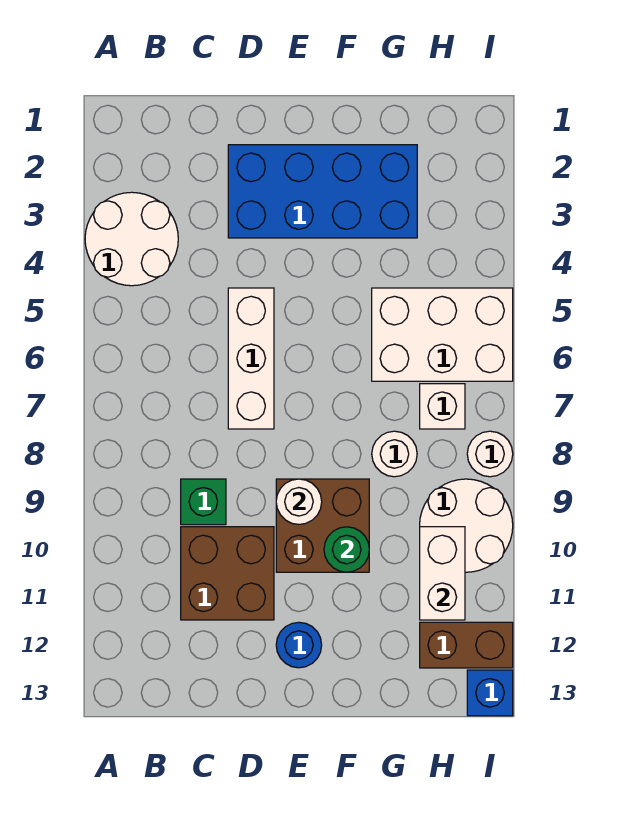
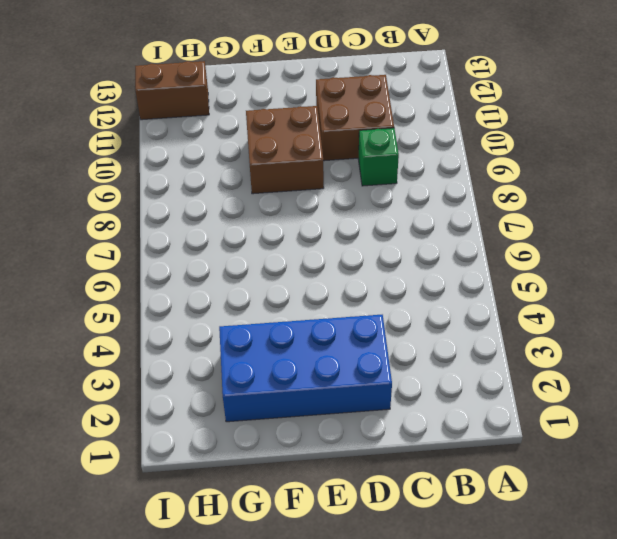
none -> white round brick A3:B4 level 1
none -> white brick D5:D7 level 1
none -> blue round brick E12 level 1

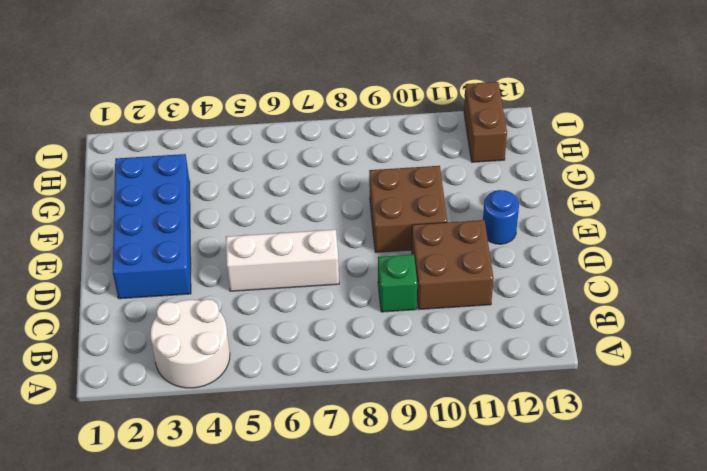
none -> white brick G5:I6 level 1
none -> white round brick G8 level 1
none -> white brick H7 level 1

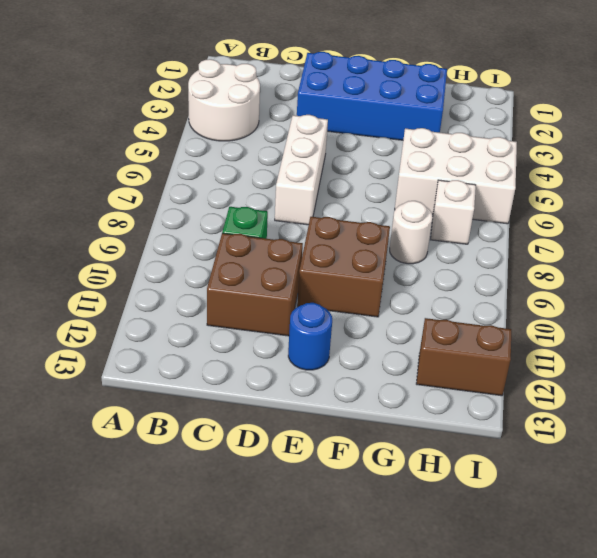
none -> white round brick H9:I10 level 1
none -> white round brick I8 level 1
none -> blue brick I13 level 1

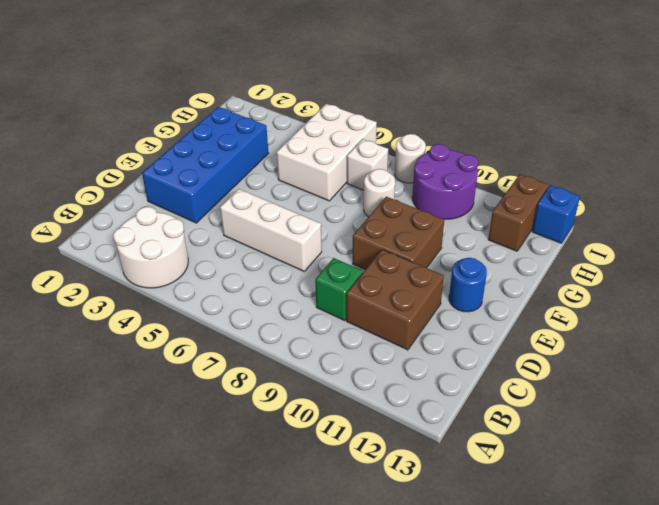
purple round brick H9:I10 level 1 -> white round brick H9:I10 level 1
none -> white round brick E9 level 2
none -> green round brick F10 level 2
none -> white brick H10:H11 level 2

